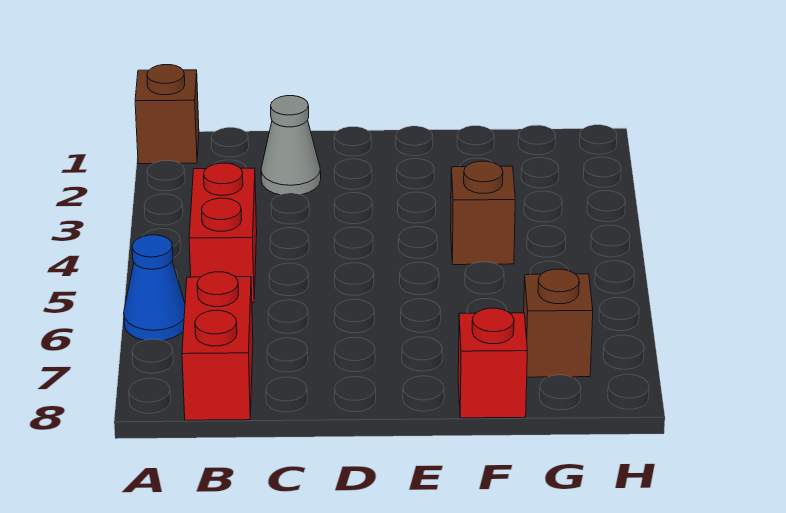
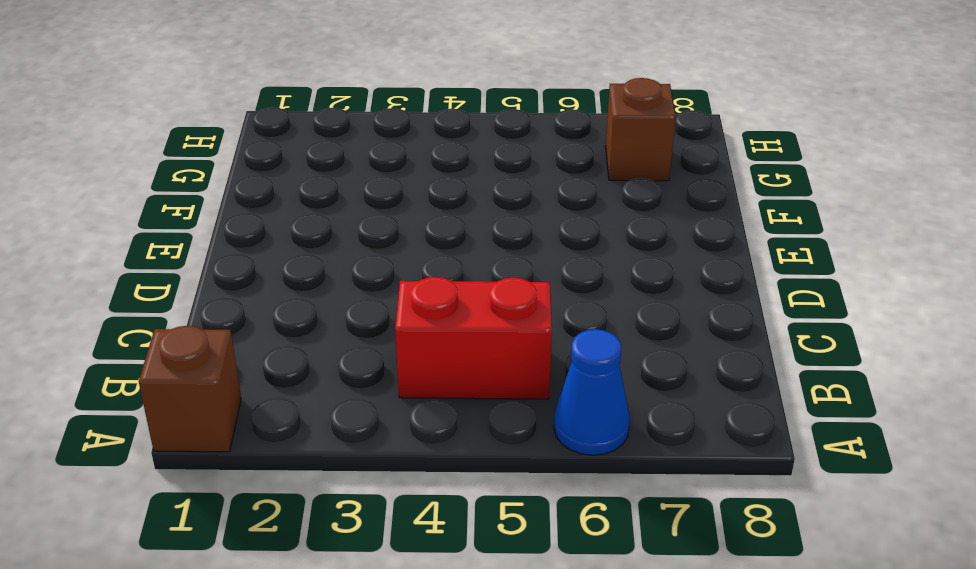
none -> red brick B7:B8 level 1
none -> grey cone C2 level 1

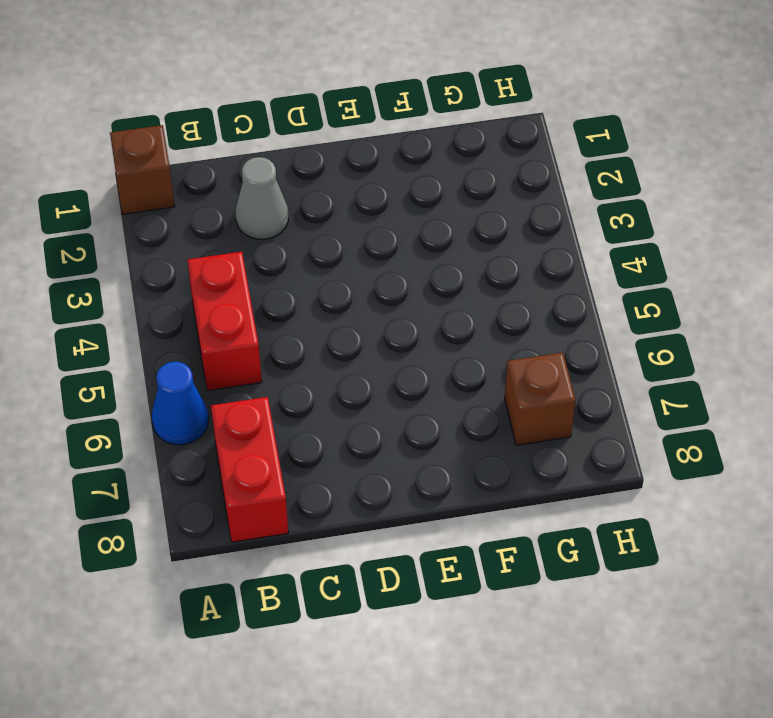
none -> brown brick F4 level 1
none -> red brick F8 level 1

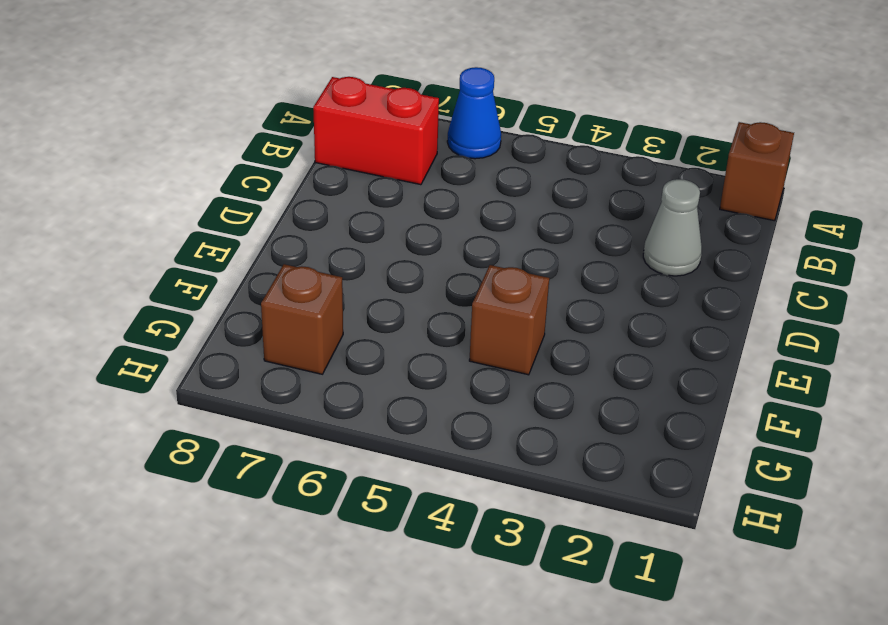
none -> red brick B4:B5 level 1
none -> red brick F8 level 1

